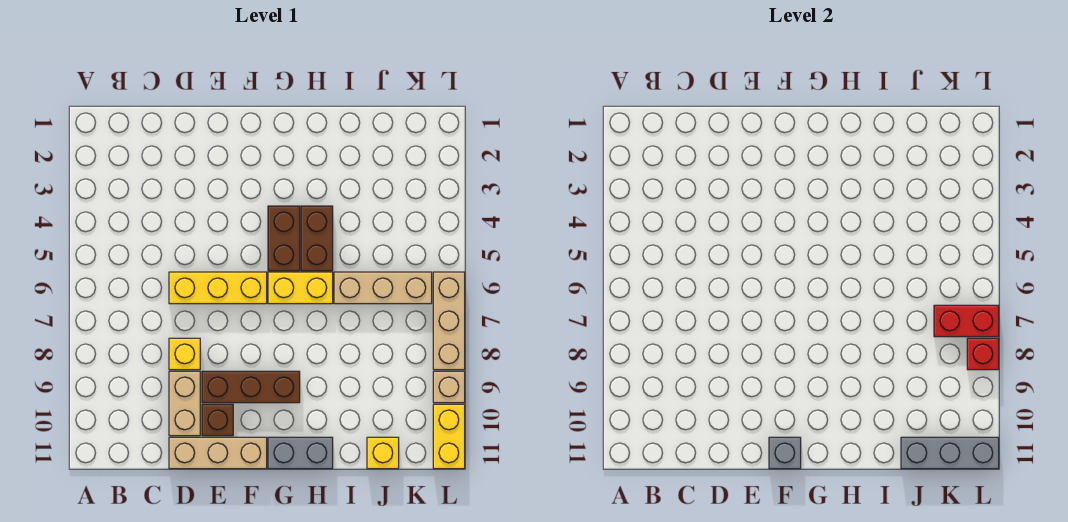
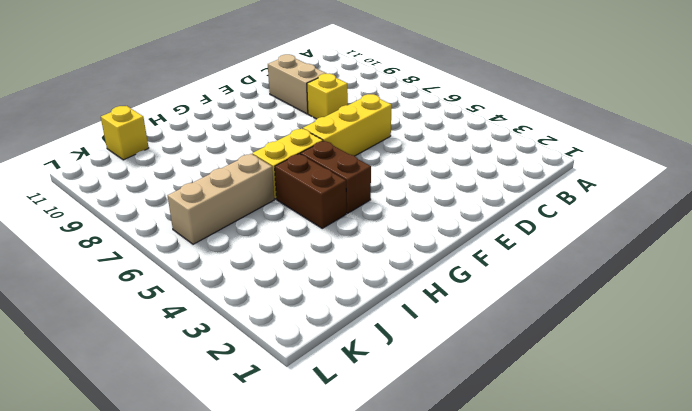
none -> tan brick D11:F11 level 1
none -> brown brick E9:G9 level 1
none -> brown brick E10 level 1

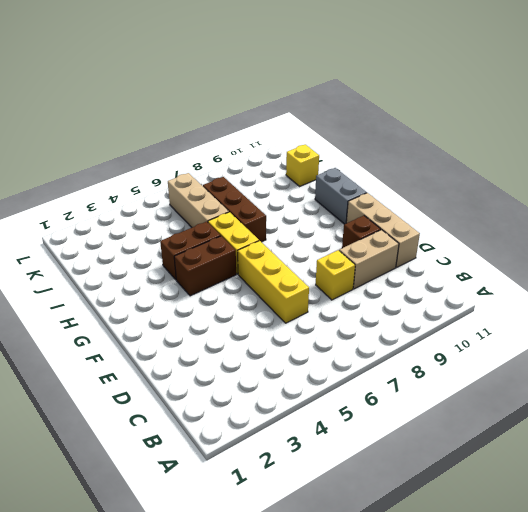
brown brick H7:J7 level 1 -> brown brick E9:G9 level 1
none -> tan brick L6:L8 level 1
none -> tan brick L9 level 1
none -> yellow brick L10:L11 level 1

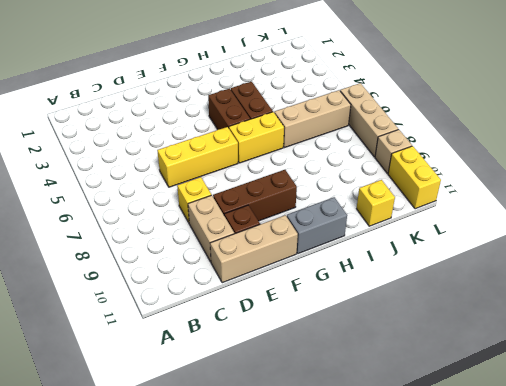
none -> grey brick F11 level 2
none -> grey brick J11:L11 level 2
none -> red brick K7:L7 level 2

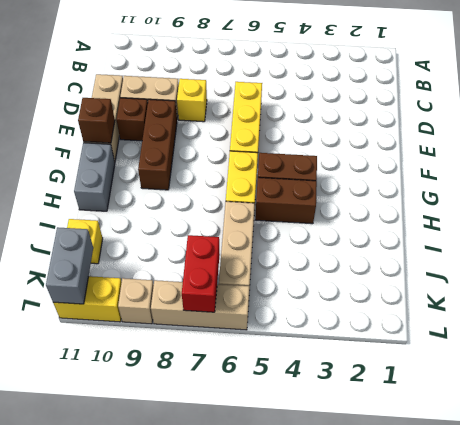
brown brick F11 level 2 -> grey brick F11 level 2
grey brick K11:L11 level 2 -> grey brick J11:L11 level 2
none -> red brick L8 level 2

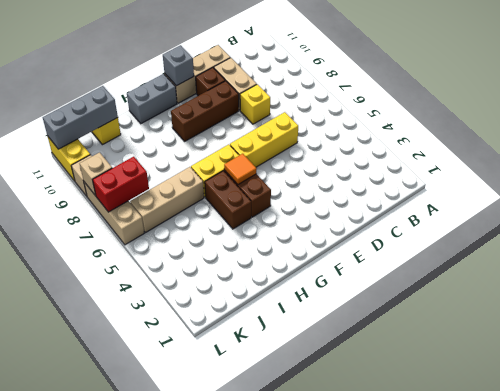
orange tile G5 level 2 -> none
tan brick L8 level 2 -> red brick L8 level 2

